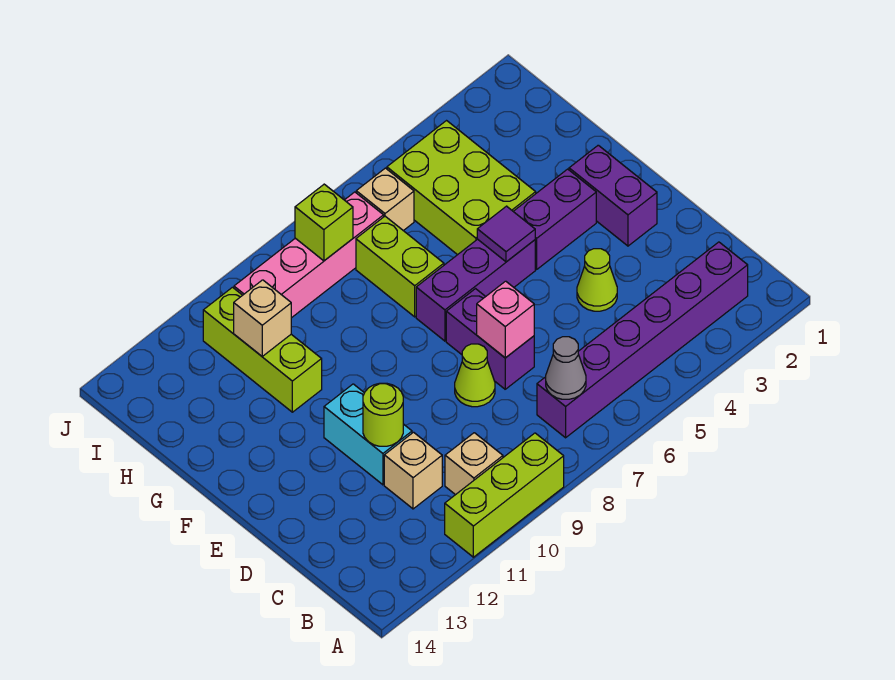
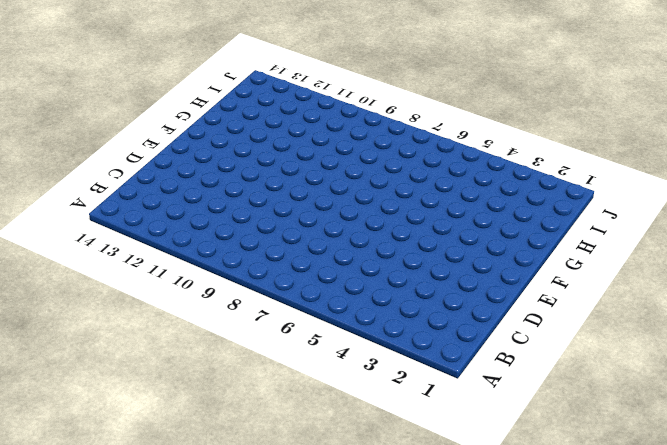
none -> lime brick A9:A11 level 1
none -> purple brick B2:B7 level 1
none -> tan brick B10 level 1

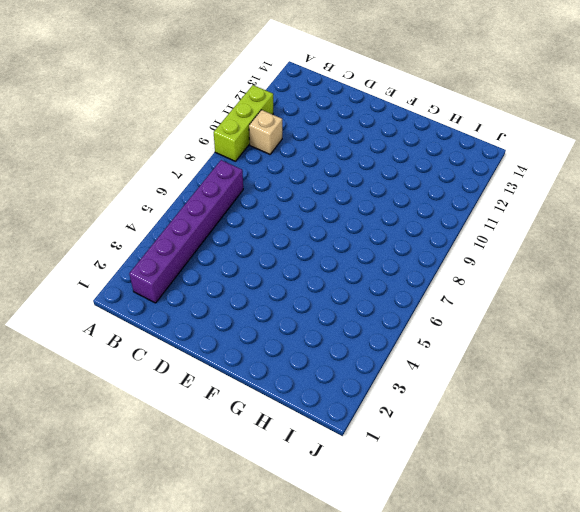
none -> tan brick C11 level 1
none -> lime cone D4 level 1
none -> purple brick D7:E7 level 1

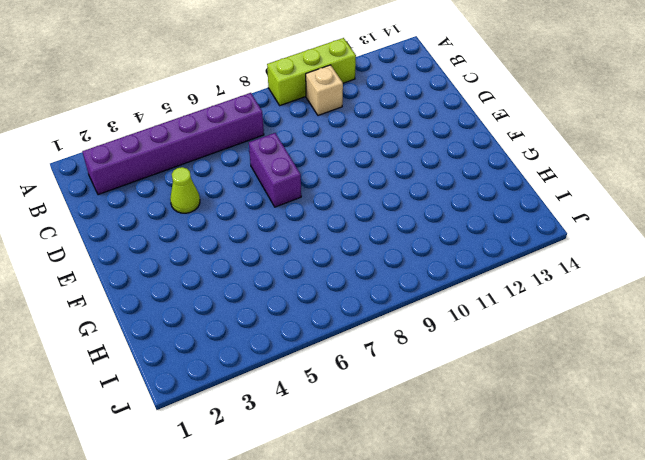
none -> tan brick C11 level 1
none -> lime cone D8 level 1
none -> cyan brick D11:E11 level 1

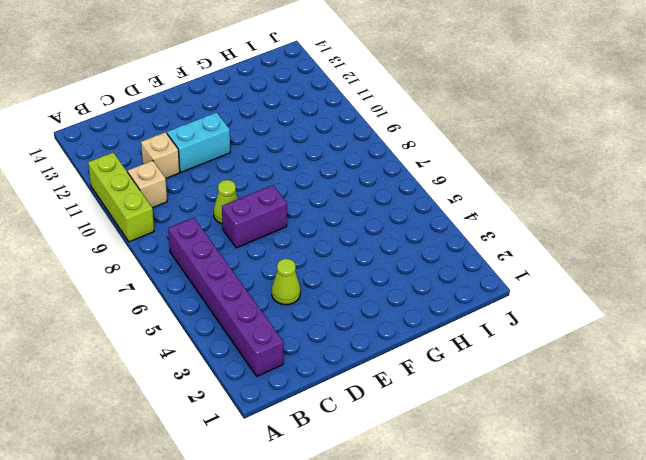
none -> purple brick E2:F2 level 1
none -> purple brick F3:F4 level 1
none -> purple brick F5:F7 level 1

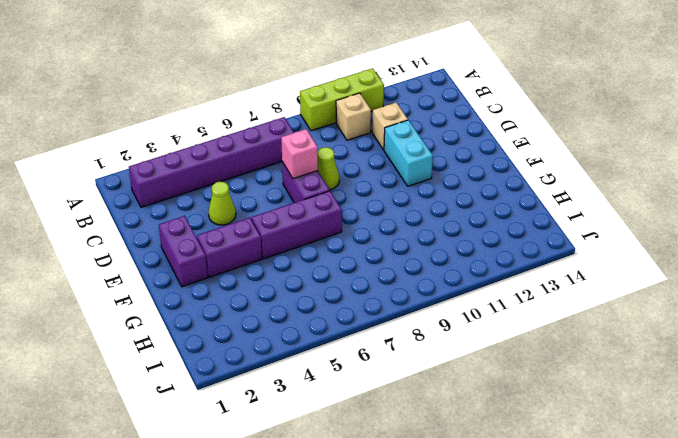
none -> lime brick G4:I5 level 1
none -> lime brick G7:H7 level 1
none -> lime brick G11:I11 level 1

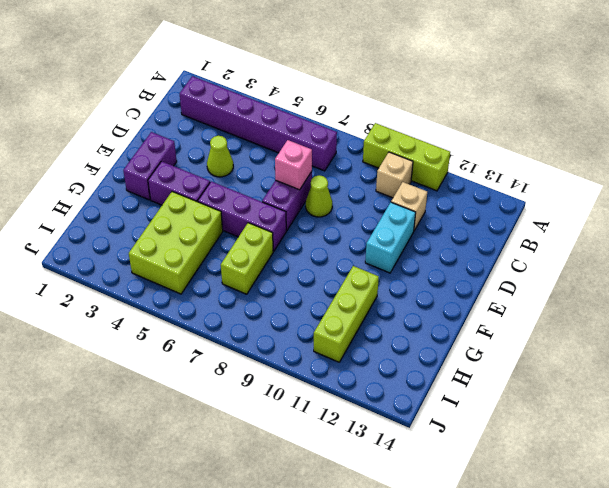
none -> tan brick I6 level 1
none -> pink brick I7:I10 level 1
none -> grey cone B7 level 2

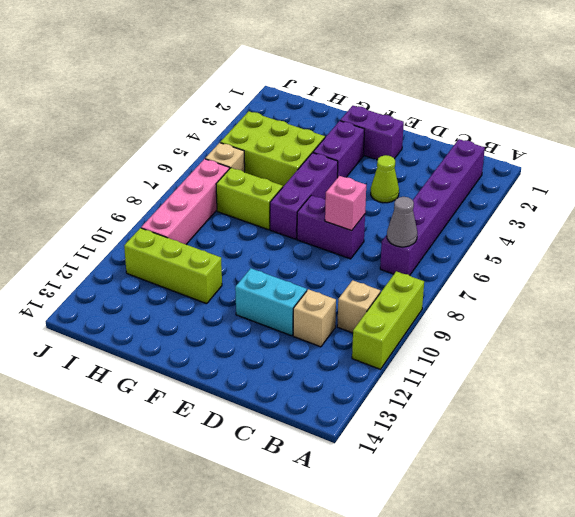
none -> lime cone D8 level 1
none -> lime round brick D11 level 2
none -> purple tile F5 level 2

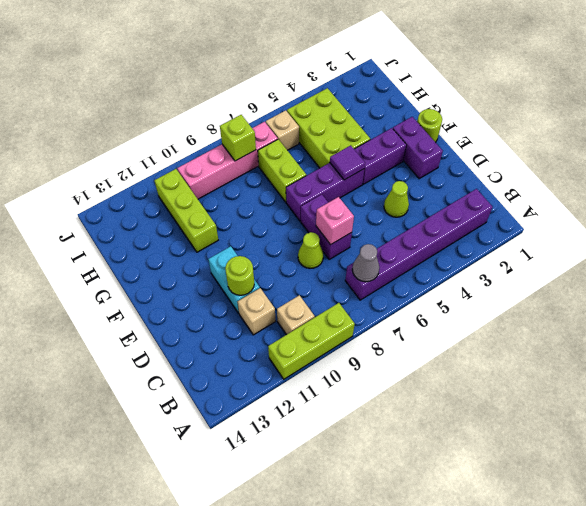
lime round brick F1 level 1 -> none
none -> tan brick H11 level 2

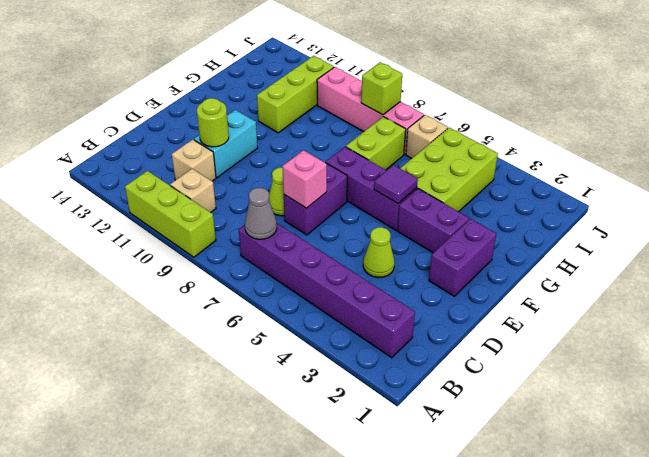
none -> tan brick H11 level 2

